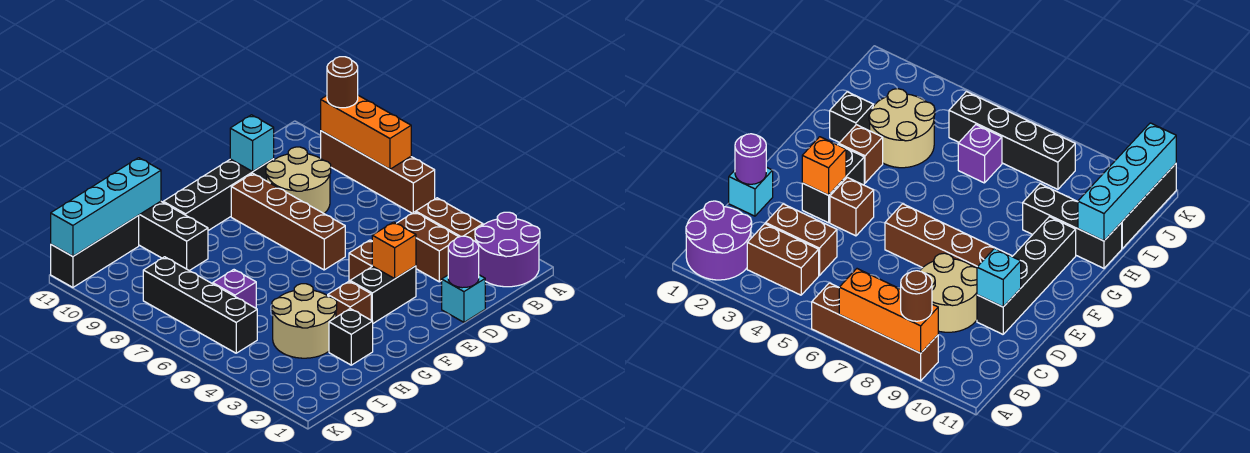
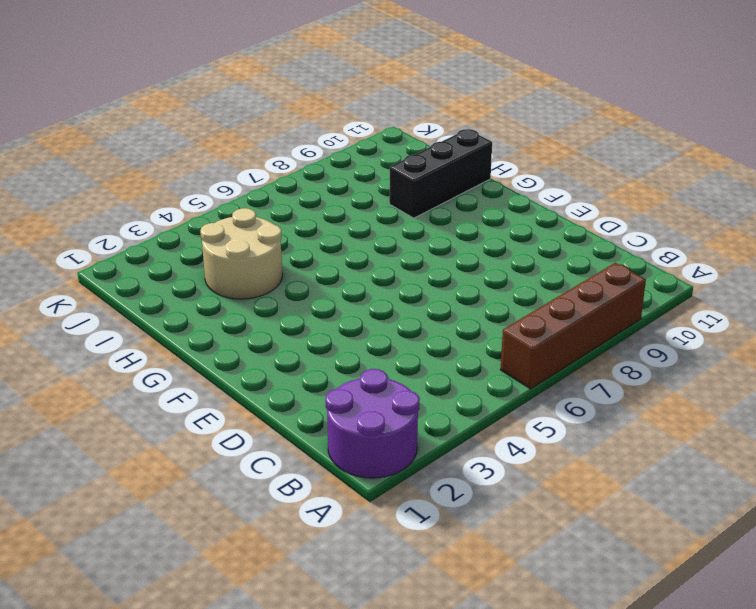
none -> brown brick B3:B4 level 1
none -> brown brick C3:C4 level 1
none -> tan round brick C8:D9 level 1

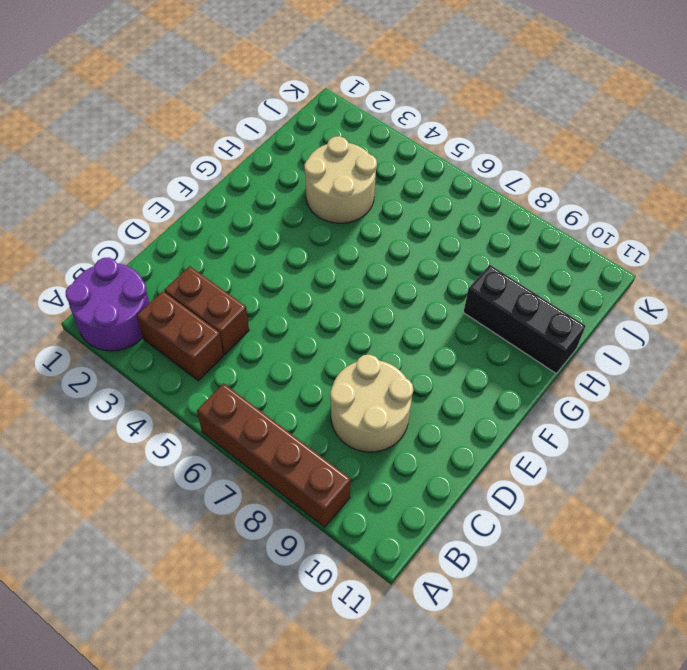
none -> cyan brick D1 level 1
none -> black brick D10:G10 level 1
none -> black brick E3:F3 level 1

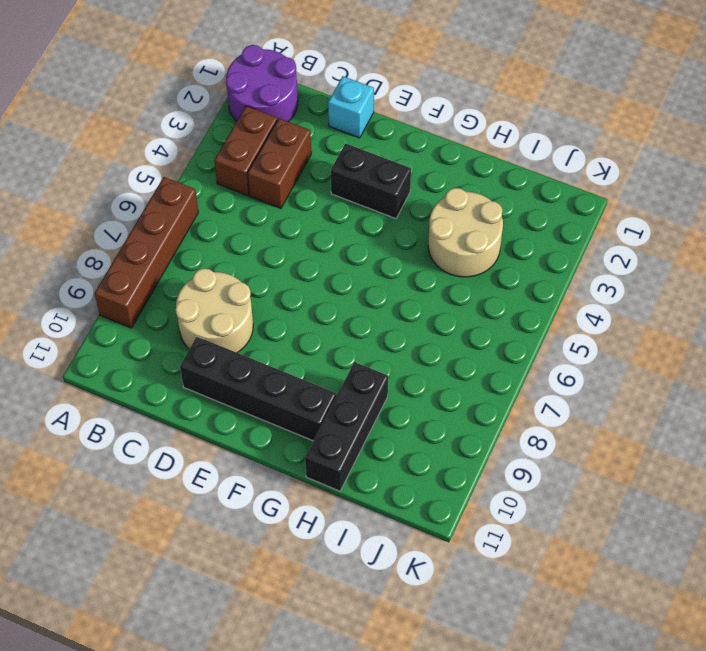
none -> brown brick E4 level 1
none -> brown brick E6:E9 level 1
none -> brown brick G3 level 1

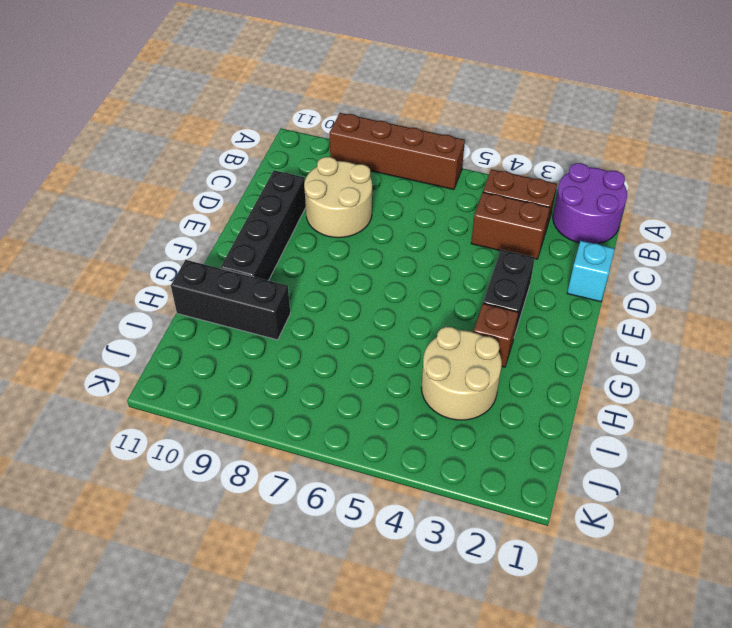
none -> brown brick E4 level 1
none -> brown brick E6:E9 level 1
none -> black brick H2 level 1

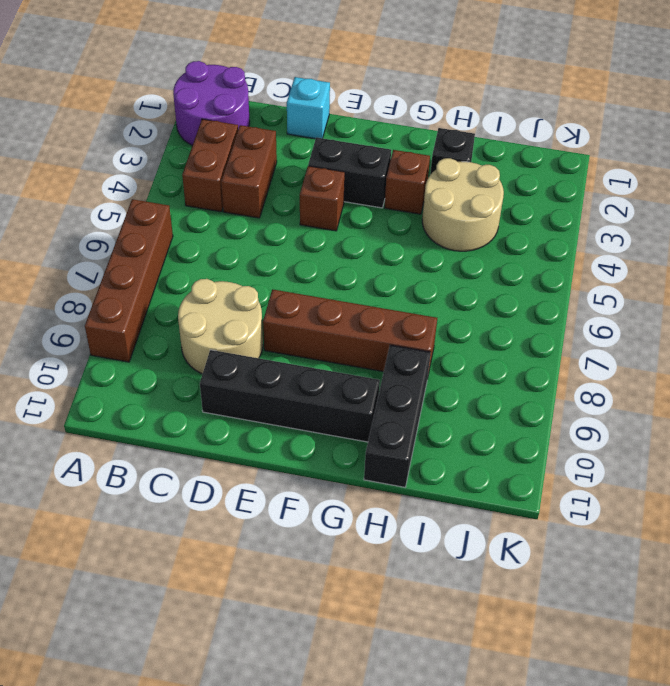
brown brick E8:H8 level 1 -> brown brick E6:E9 level 1
none -> purple brick I6 level 1
none -> black brick I11:K11 level 1
none -> black brick J5:J8 level 1

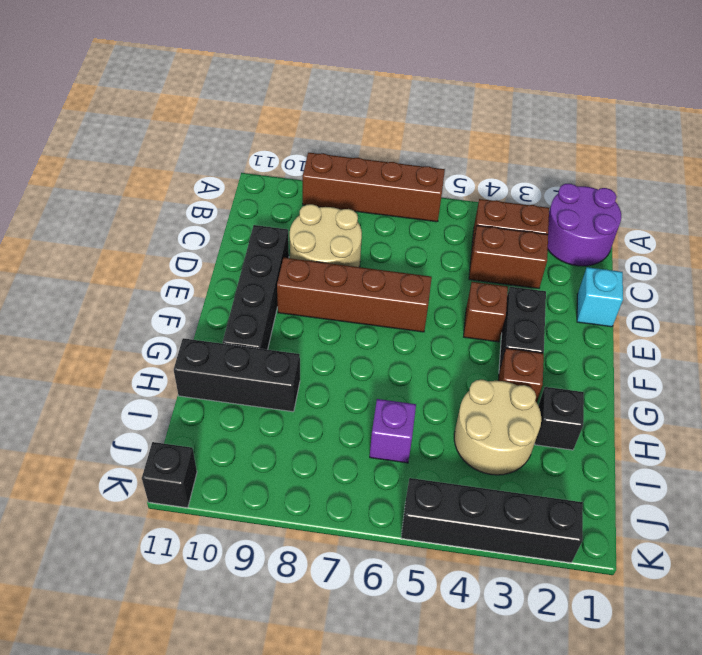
black brick K2:K5 level 1 -> black brick J5:J8 level 1
black brick K11 level 1 -> black brick I11:K11 level 1
none -> orange brick A7:A9 level 2
none -> purple round brick D1 level 2
none -> cyan brick D10 level 2

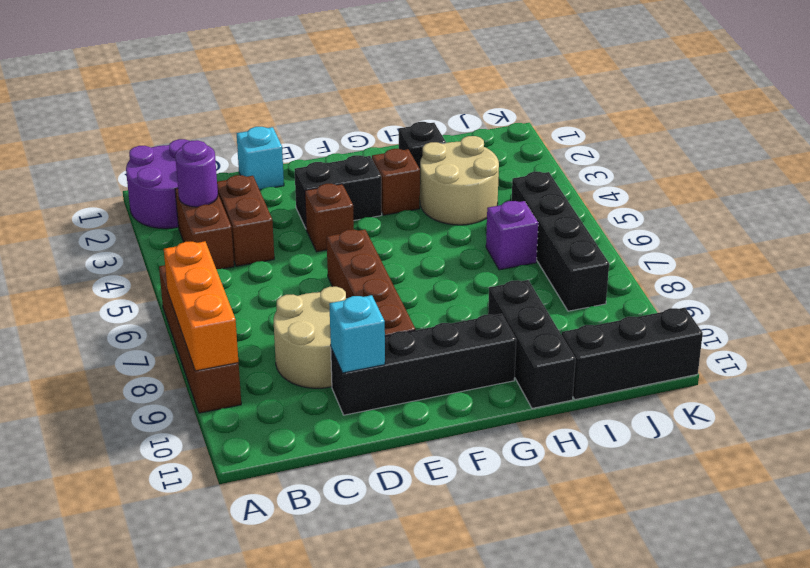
purple round brick B3 level 2 -> purple round brick D1 level 2
none -> orange brick E3 level 2
none -> cyan brick H11:K11 level 2
none -> brown round brick A9 level 3

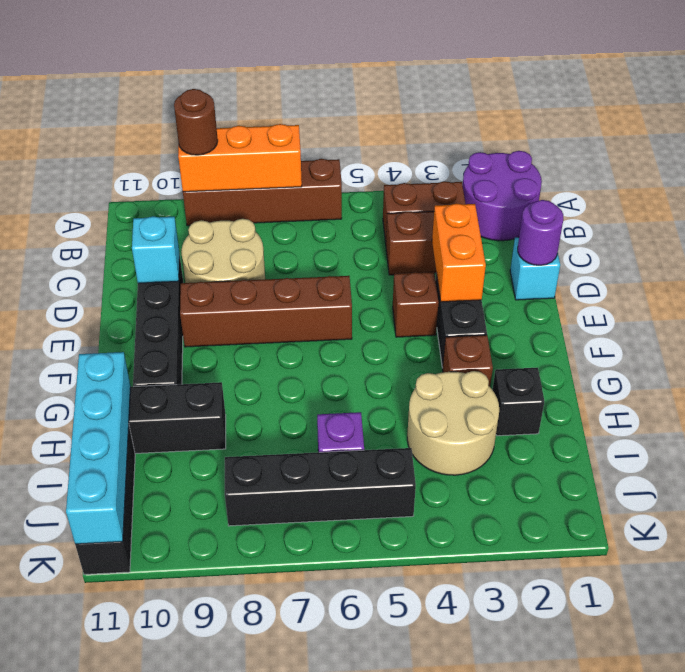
orange brick D3:E3 level 2 -> orange brick E3 level 2

